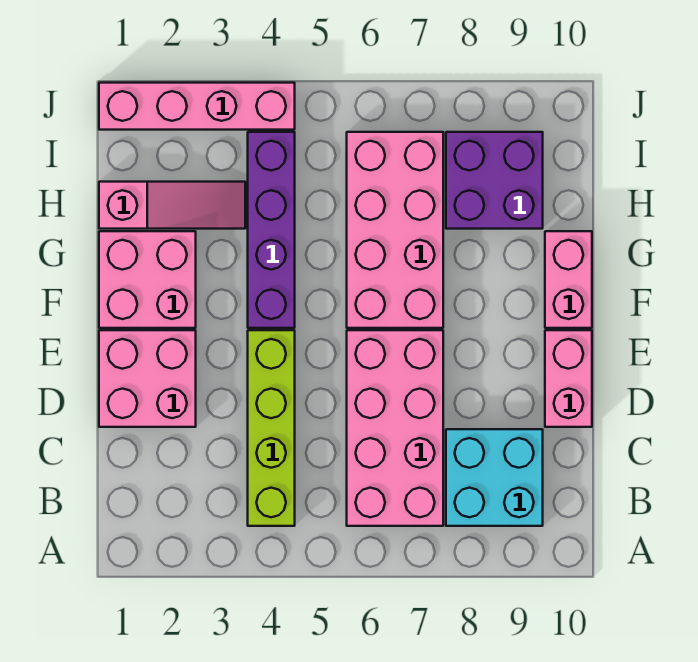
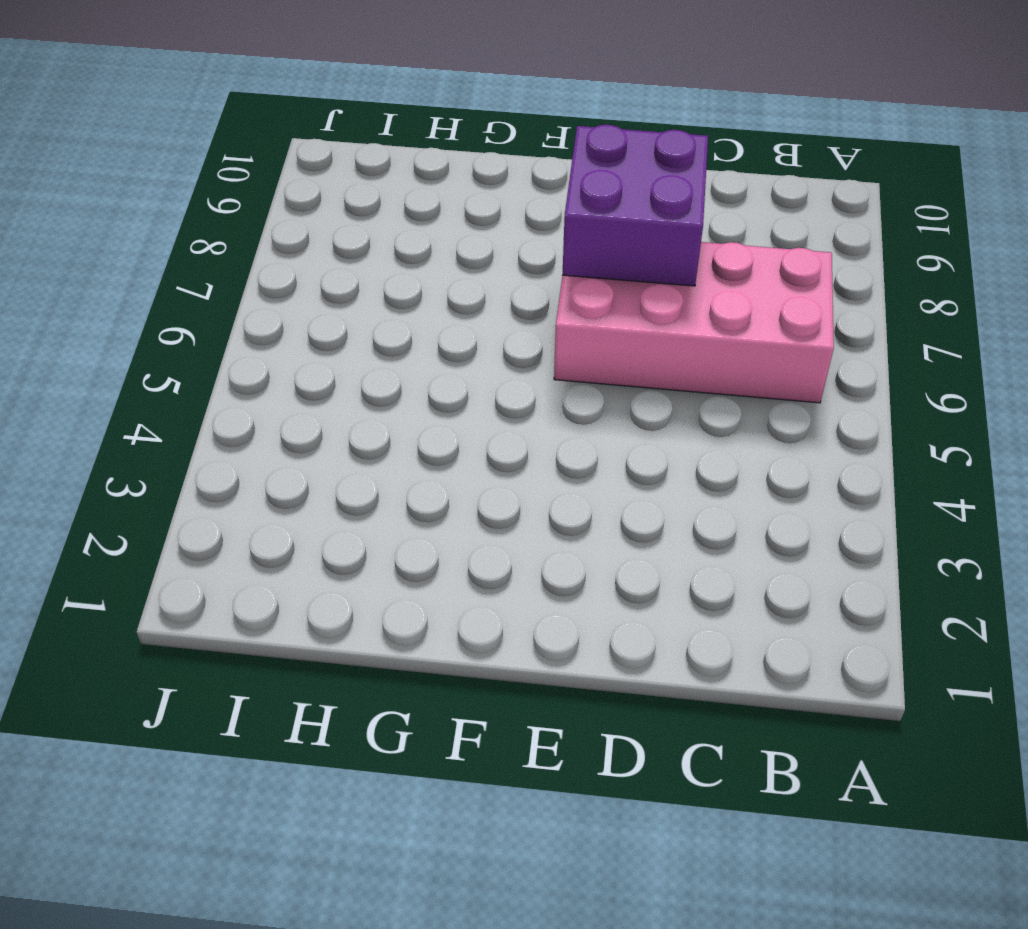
purple brick D7:E8 level 2 -> purple brick H8:I9 level 1
none -> lime brick B4:E4 level 1
none -> cyan brick B8:C9 level 1
none -> pink brick D1:E2 level 1

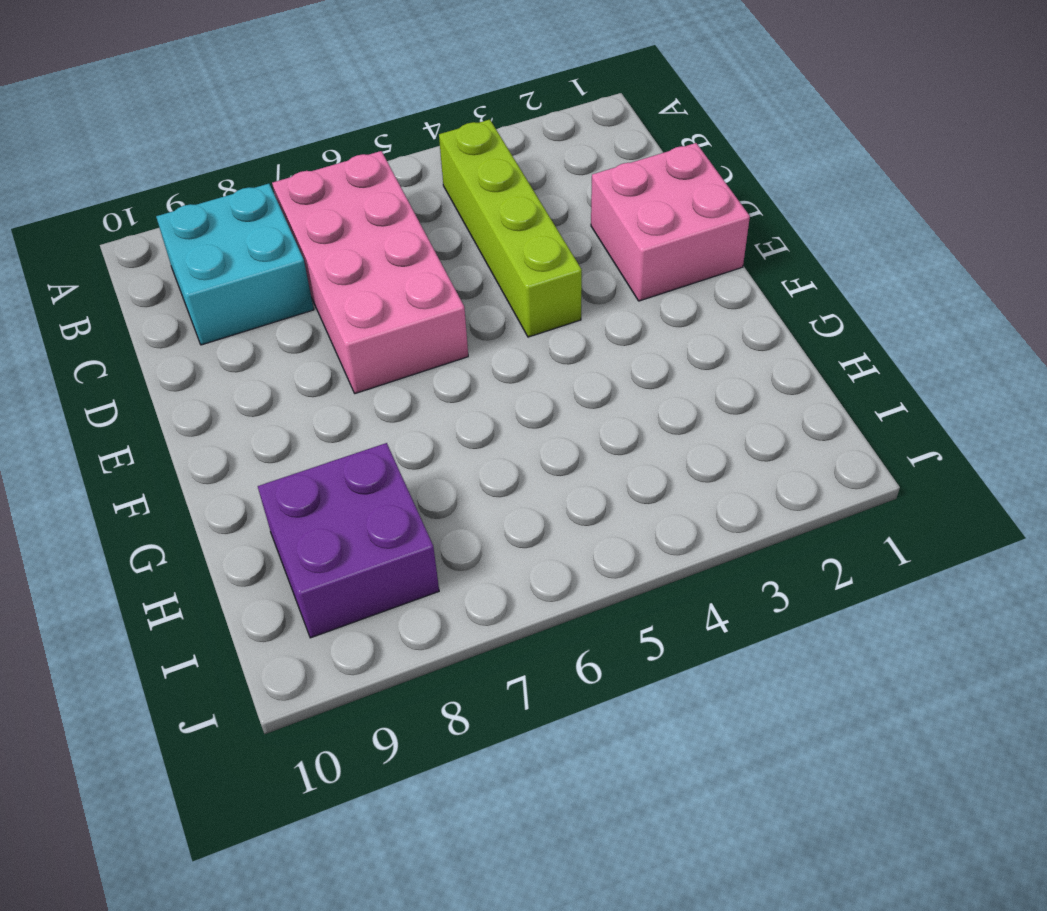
none -> pink brick D10:E10 level 1
none -> pink brick F1:G2 level 1
none -> purple brick F4:I4 level 1

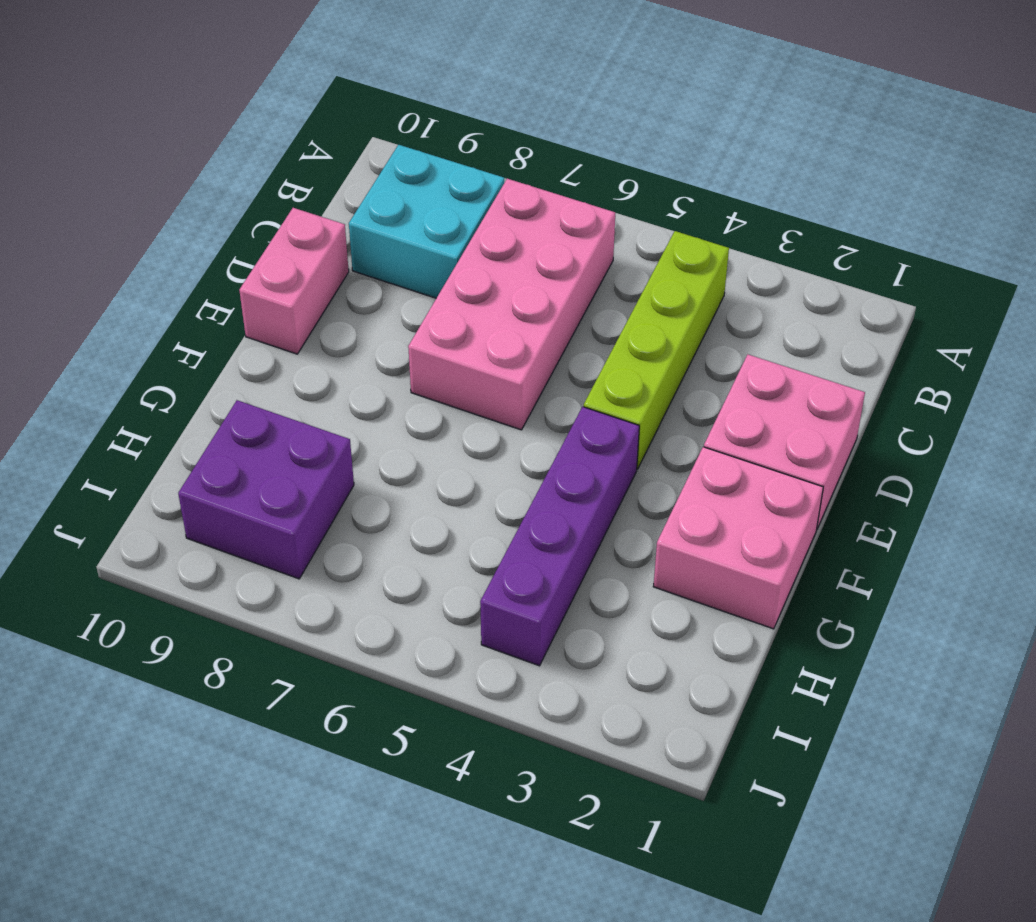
none -> pink brick F6:I7 level 1
none -> pink brick F10:G10 level 1
none -> pink slope H1:H3 level 1 top 1

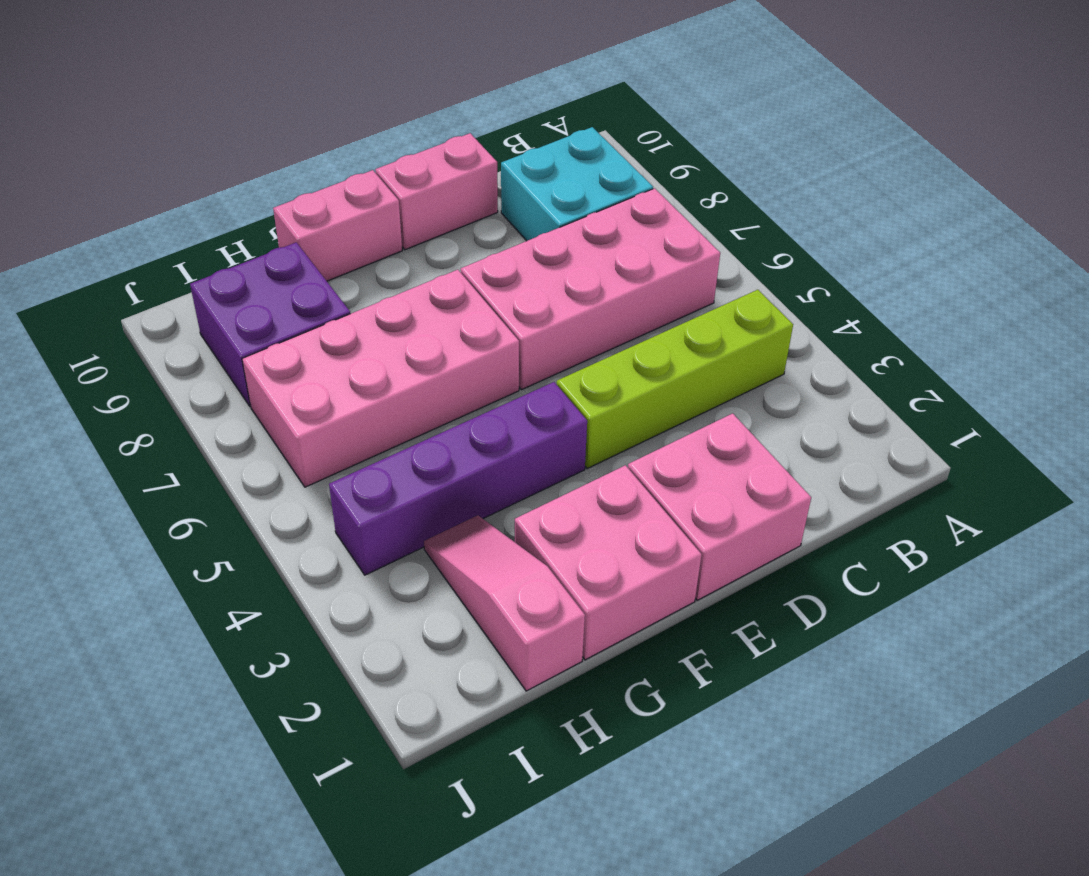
none -> pink brick J1:J4 level 1

